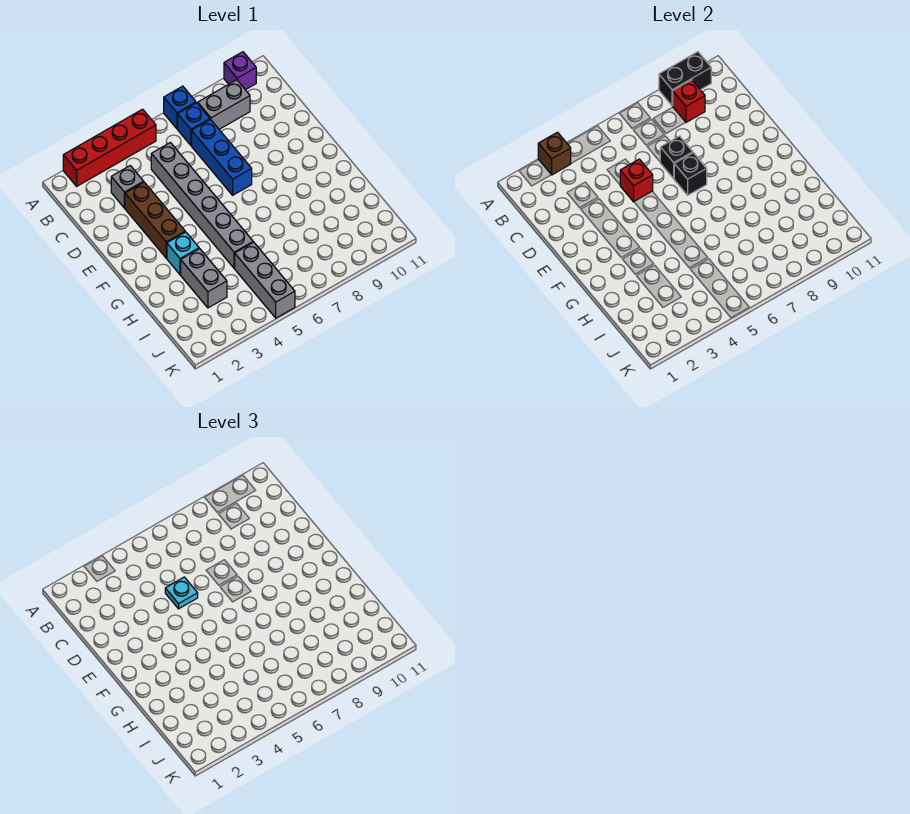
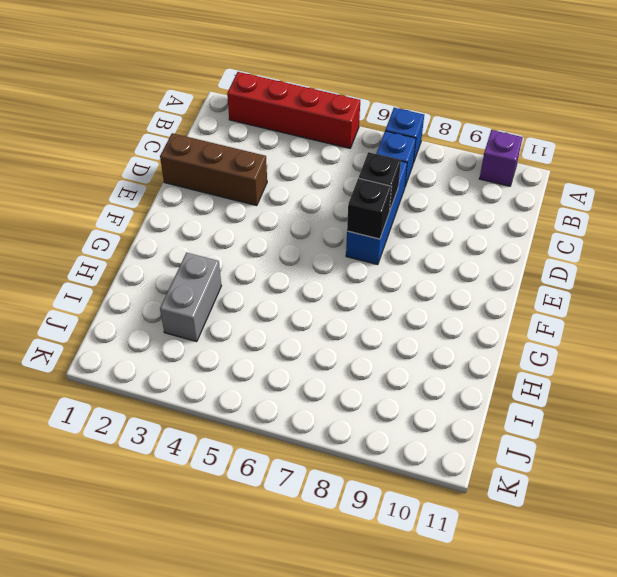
brown brick D1:D3 level 1 -> brown brick D3:F3 level 1
none -> grey brick B8:B9 level 1
none -> grey brick C3 level 1
none -> grey brick C5:H5 level 1

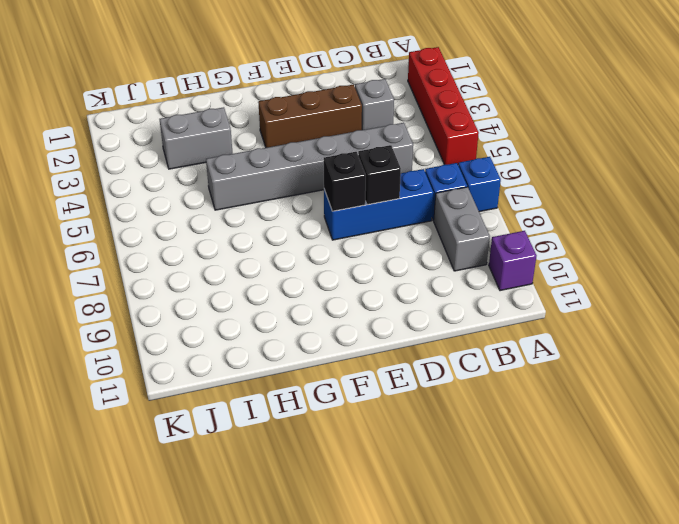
none -> cyan brick G3 level 1
none -> grey brick I5:K5 level 1
none -> brown brick A3 level 2

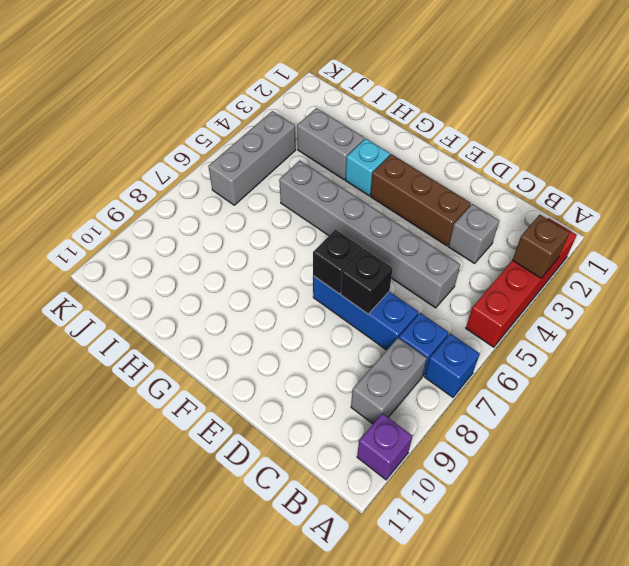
grey brick J4:J6 level 1 -> grey brick I5:K5 level 1
none -> black brick A9:A10 level 2
none -> red brick B9 level 2
none -> red brick D5 level 2

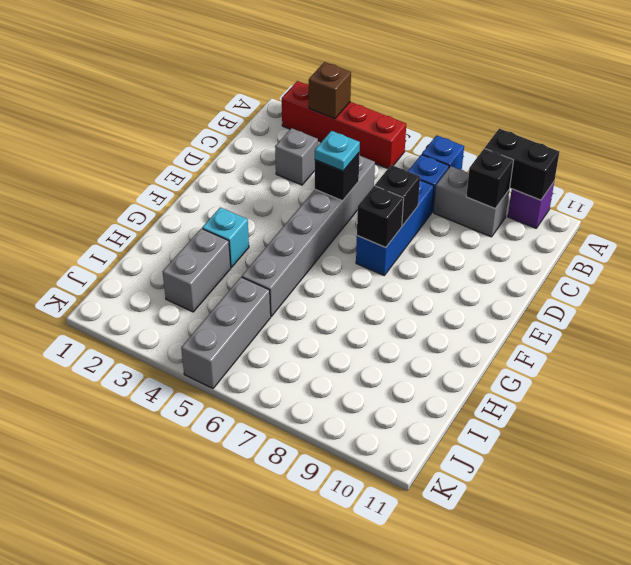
black brick B9 level 2 -> red brick B9 level 2
black brick D5 level 2 -> red brick D5 level 2
none -> brown brick D3:F3 level 1

